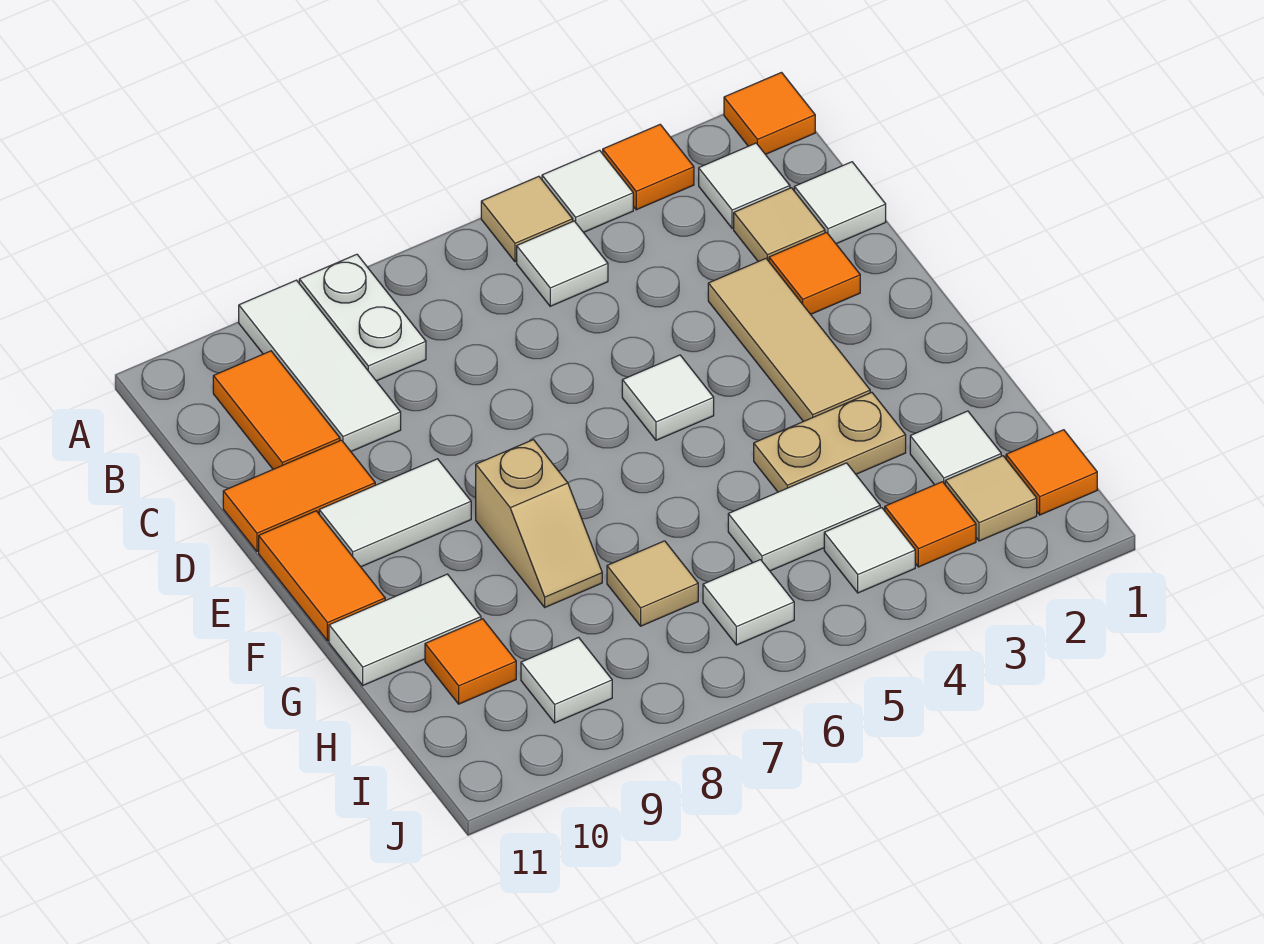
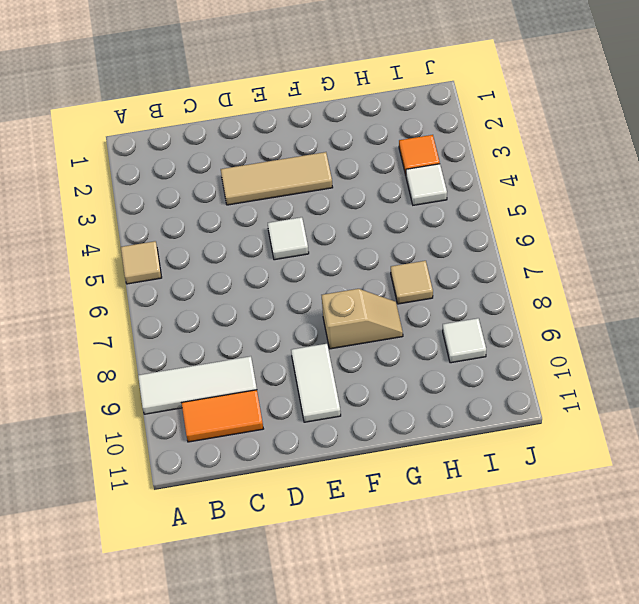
none -> orange tile A1 level 1
none -> orange tile A3 level 1
none -> white tile A4 level 1
none -> white plate A8:B8 level 1

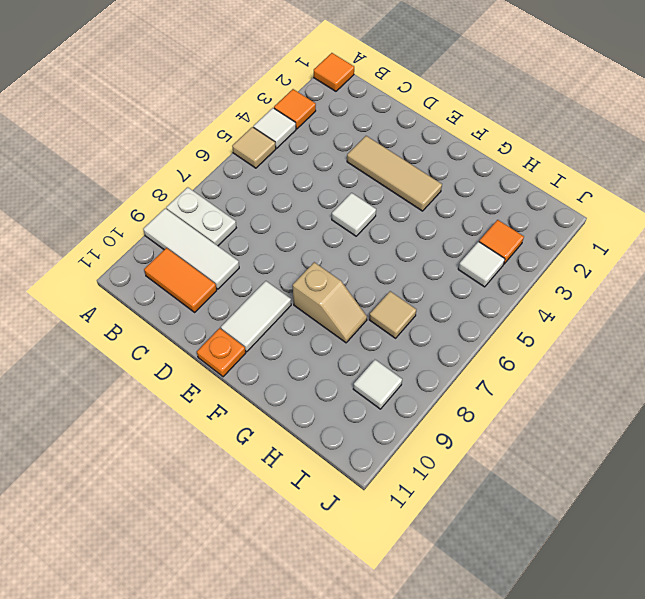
orange plate E11 level 1 -> orange tile E11:F11 level 1
none -> white tile B2 level 1
none -> white tile B5 level 1
none -> white tile C1 level 1
none -> tan tile C2 level 1

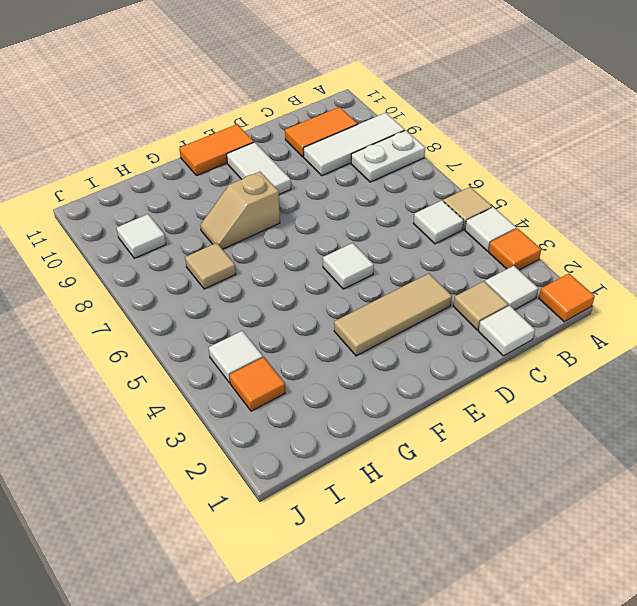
none -> orange tile D2 level 1
none -> orange tile D10:D11 level 1
none -> tan plate G3:G4 level 1
none -> white tile G10:G11 level 1

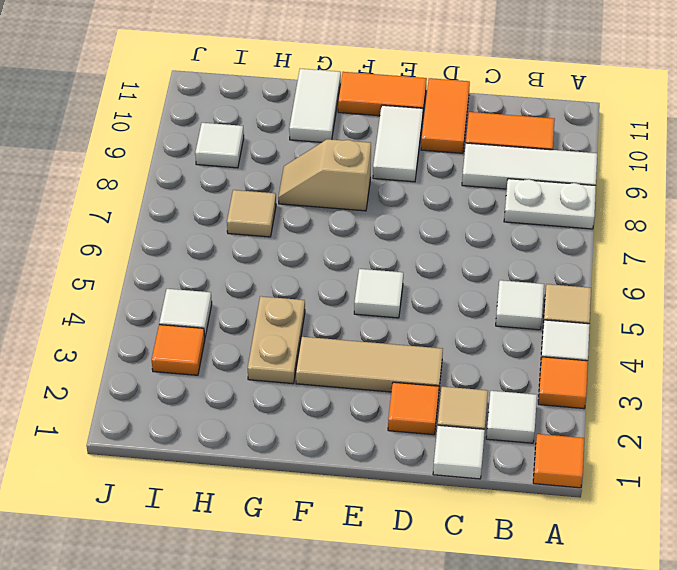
none -> white tile H2 level 1
none -> white tile H4:H5 level 1
none -> orange tile H10 level 1
none -> orange tile I1 level 1

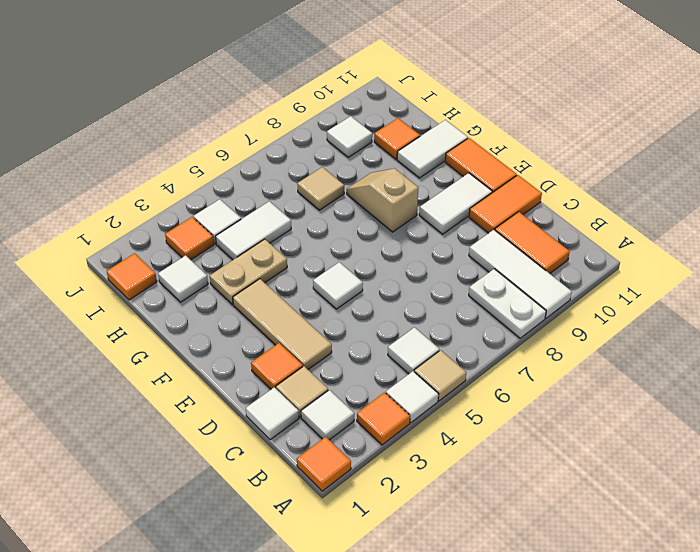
none -> tan tile I2 level 1
none -> white tile I6 level 1

